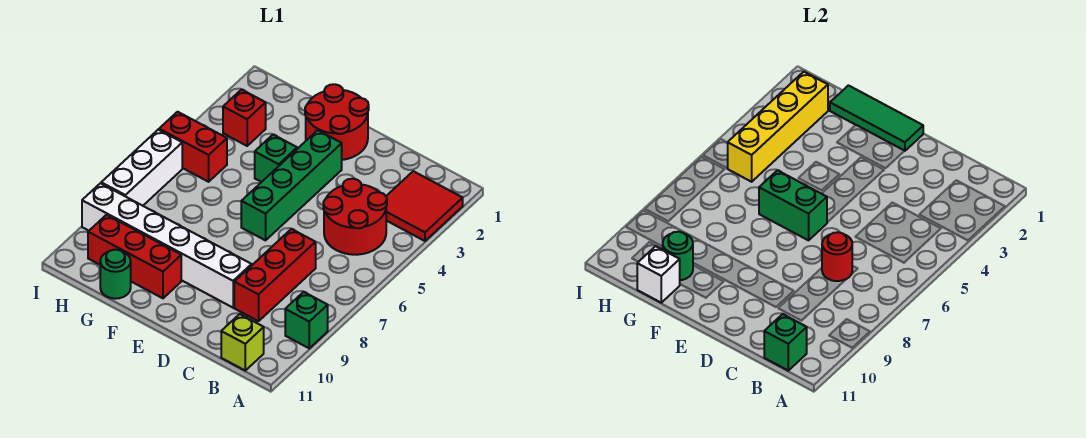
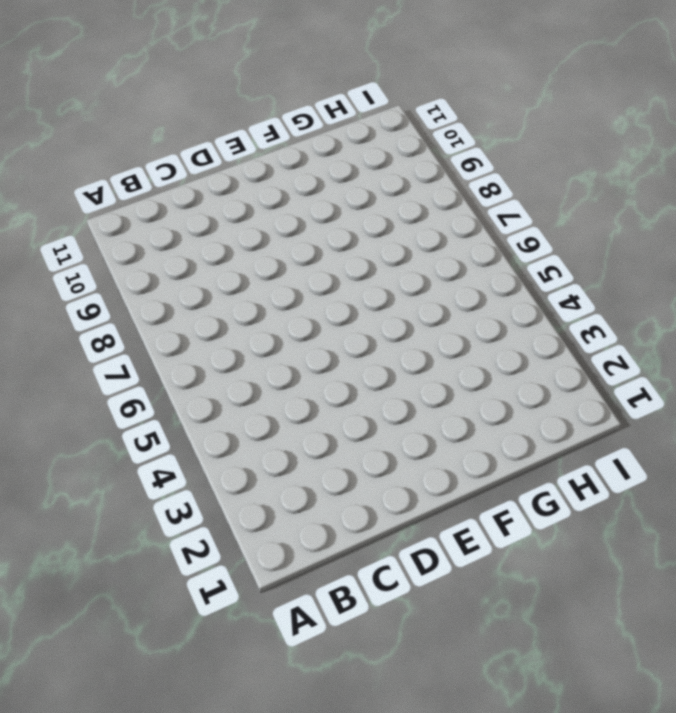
none -> red tile A2:B3 level 1
none -> green brick A9 level 1
none -> red round brick B4:C5 level 1

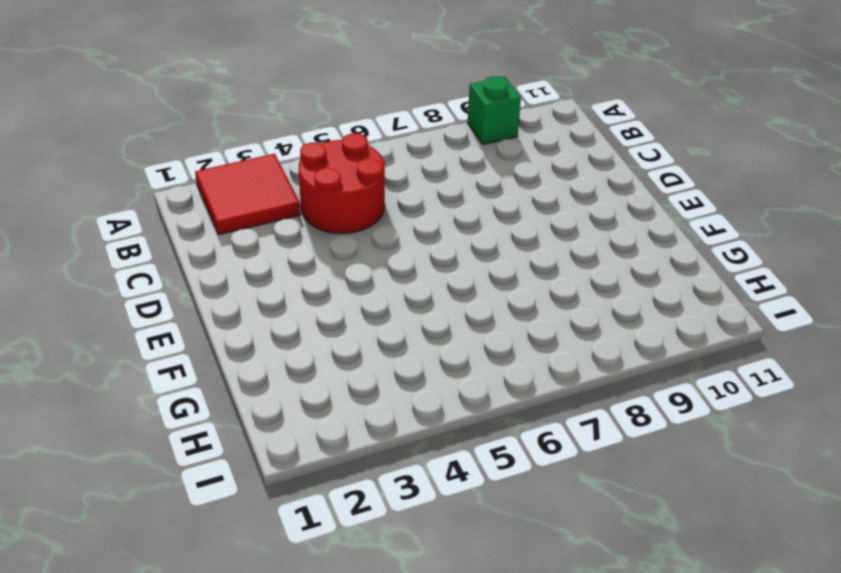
none -> lime brick B11 level 1
none -> red brick C7:C9 level 1
none -> white brick D9:I9 level 1

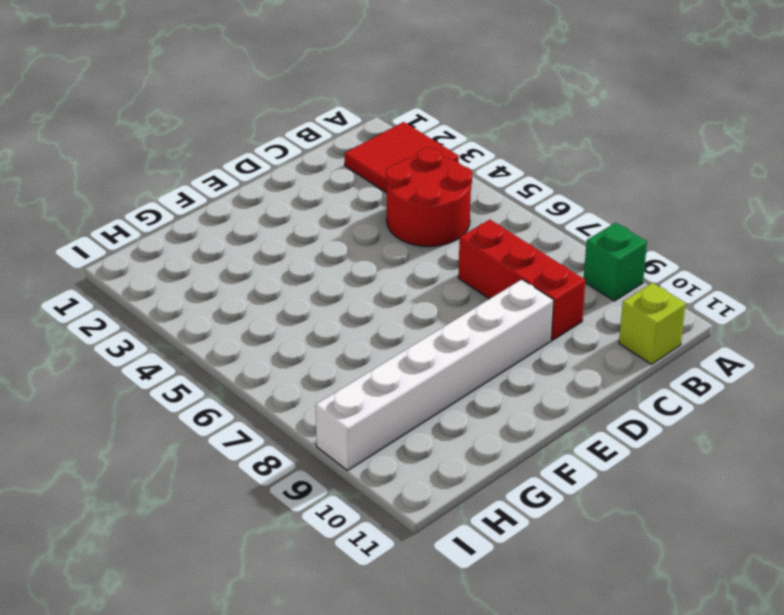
none -> red round brick E1:F2 level 1
none -> green brick E3:E6 level 1
none -> green brick F4 level 1

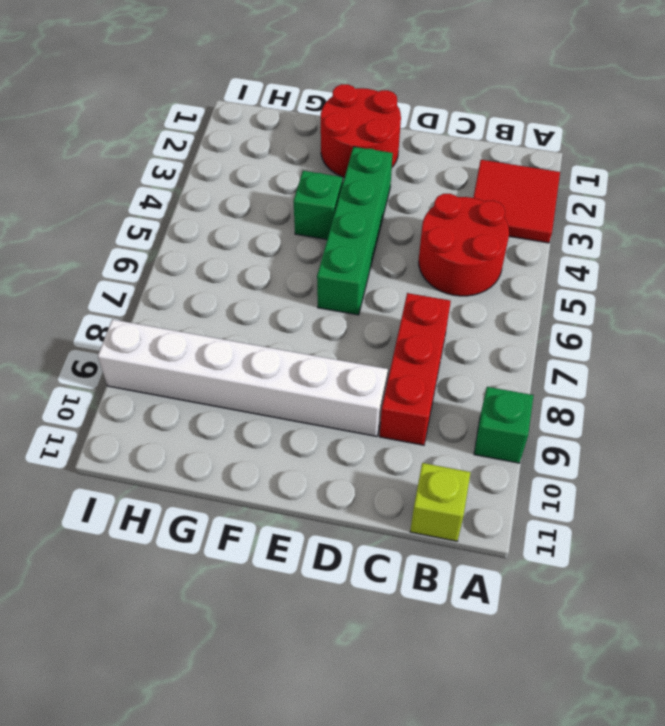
none -> red brick F10:H10 level 1
none -> green round brick G11 level 1
none -> red brick H3 level 1

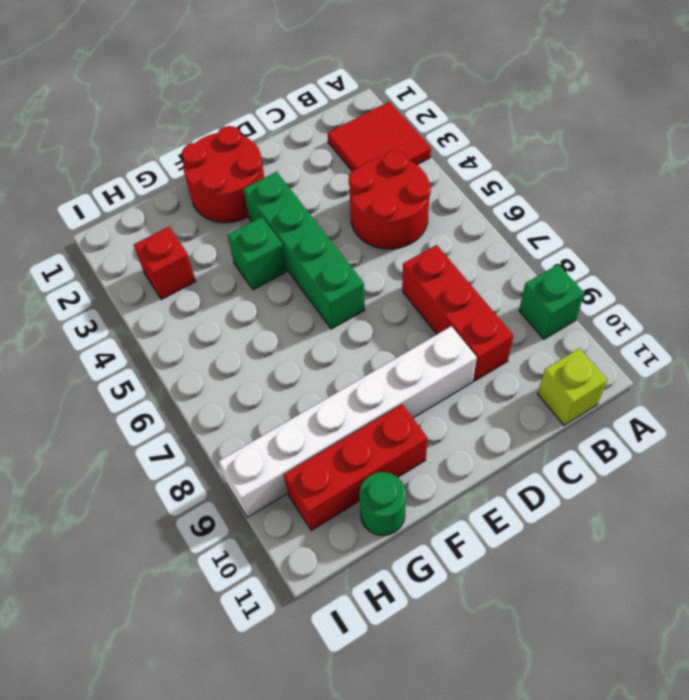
none -> red brick H5:I5 level 1
none -> white brick I6:I8 level 1
none -> green brick B11 level 2

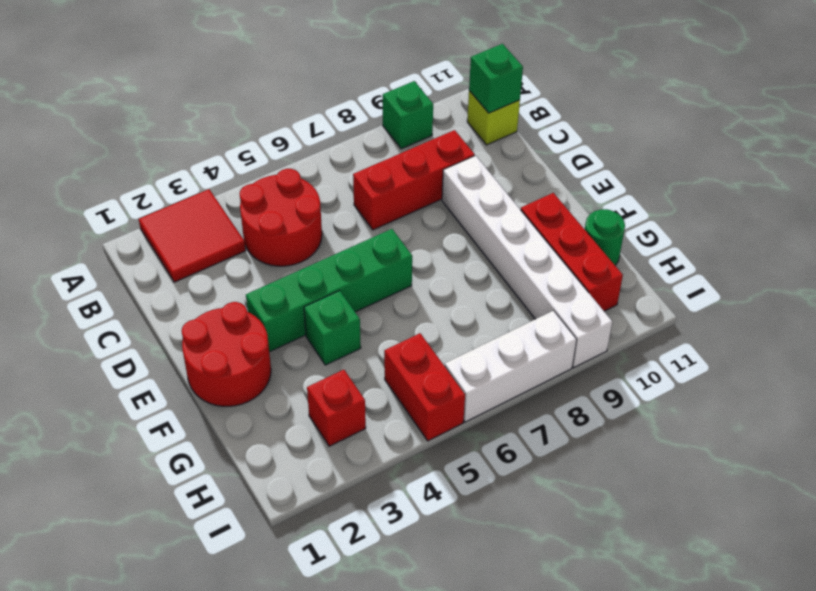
none -> red round brick C7 level 2
none -> green tile E1:G1 level 2
none -> green brick E6:F6 level 2

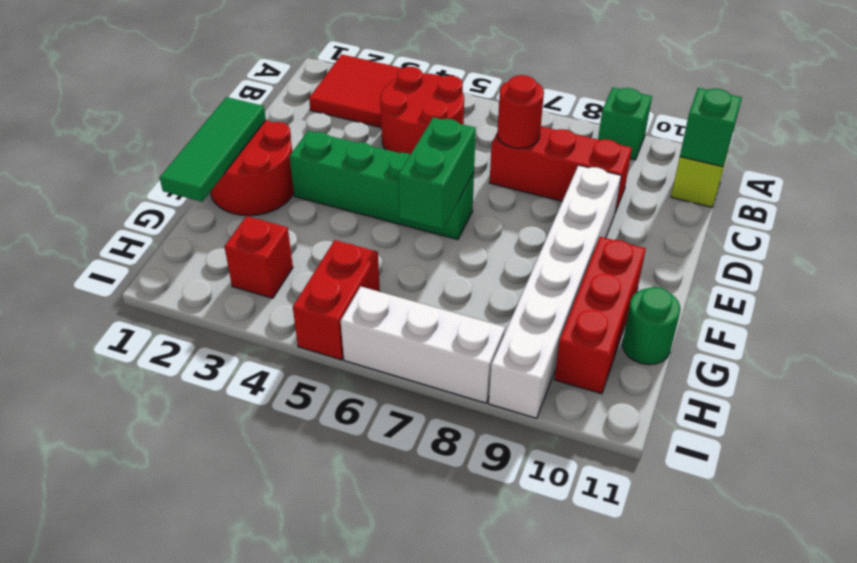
none -> green brick F4 level 1
none -> green round brick G10 level 2
none -> white brick G11 level 2

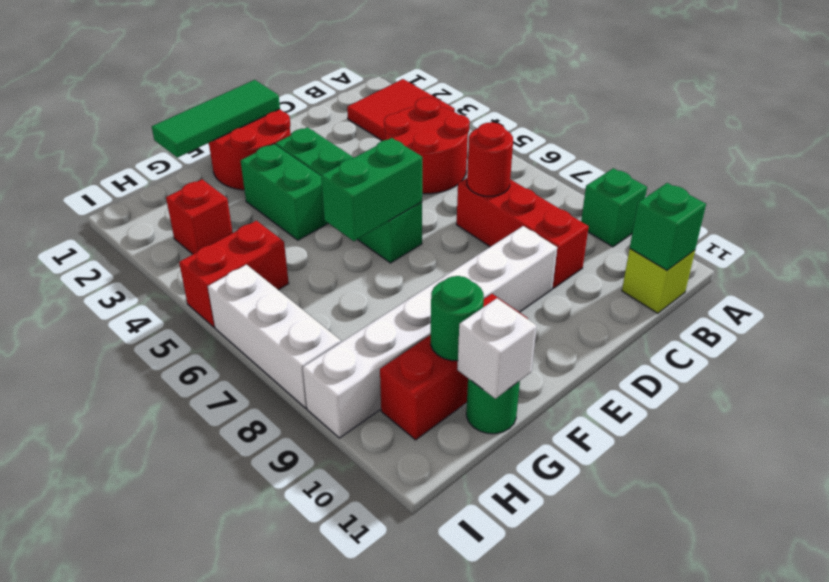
green brick F3:F4 level 1 -> green brick F4 level 1
none -> yellow brick H2:H5 level 2

